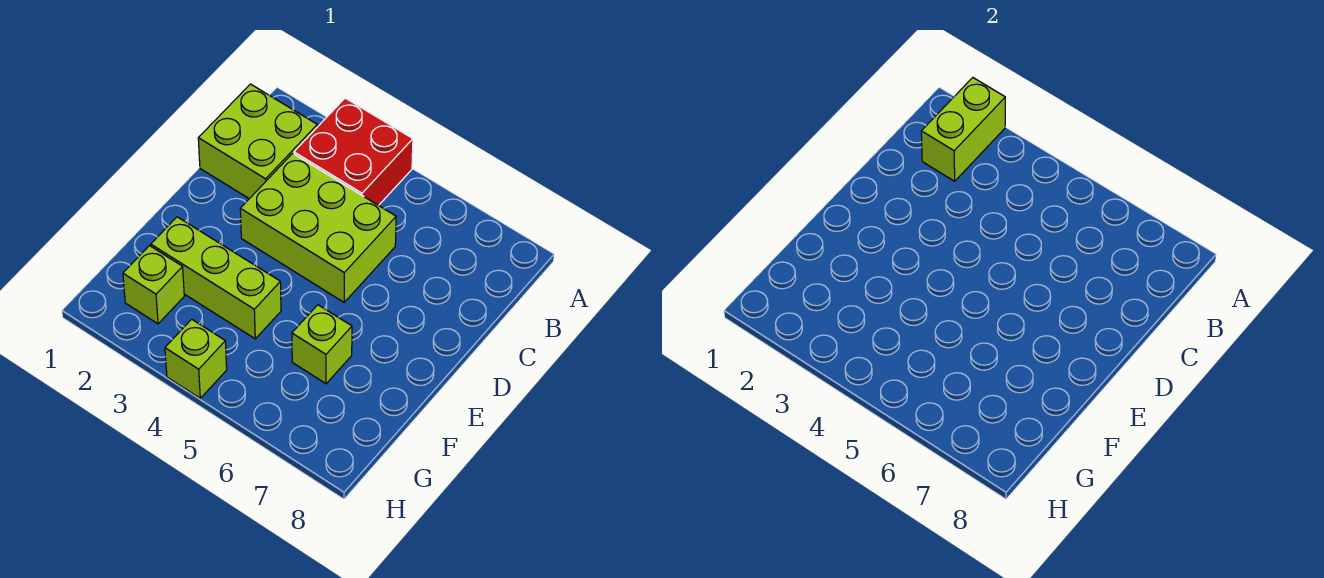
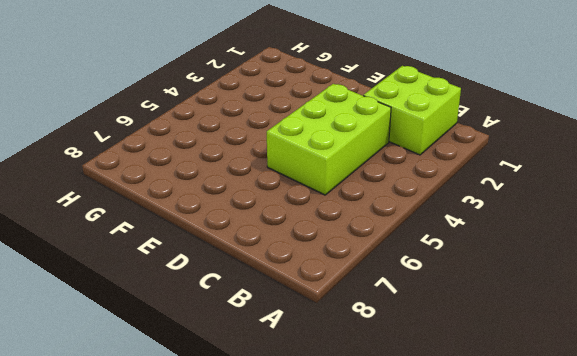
none -> red brick A3:B4 level 1
none -> lime brick F2:F4 level 1

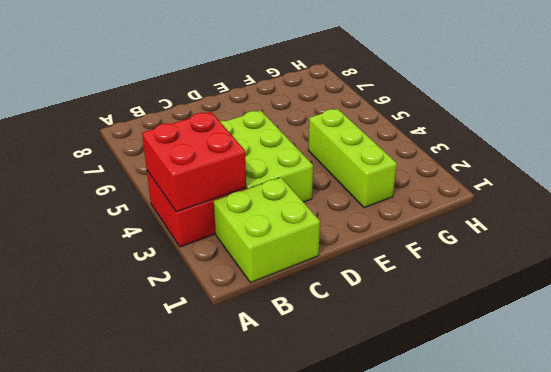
red brick A3:B4 level 2 -> none
none -> lime brick F6 level 1
none -> lime brick G2 level 1

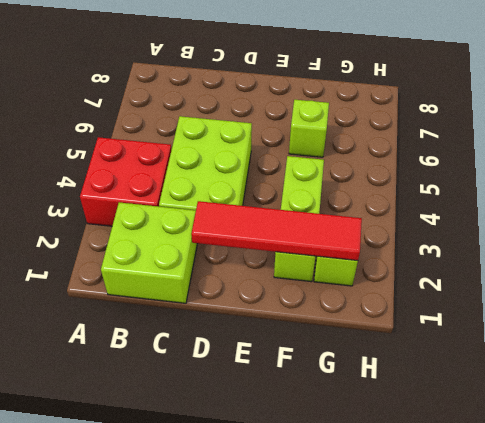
red tile D2:G2 level 2 -> none
none -> lime brick H4 level 1
none -> lime brick A2:B2 level 2

